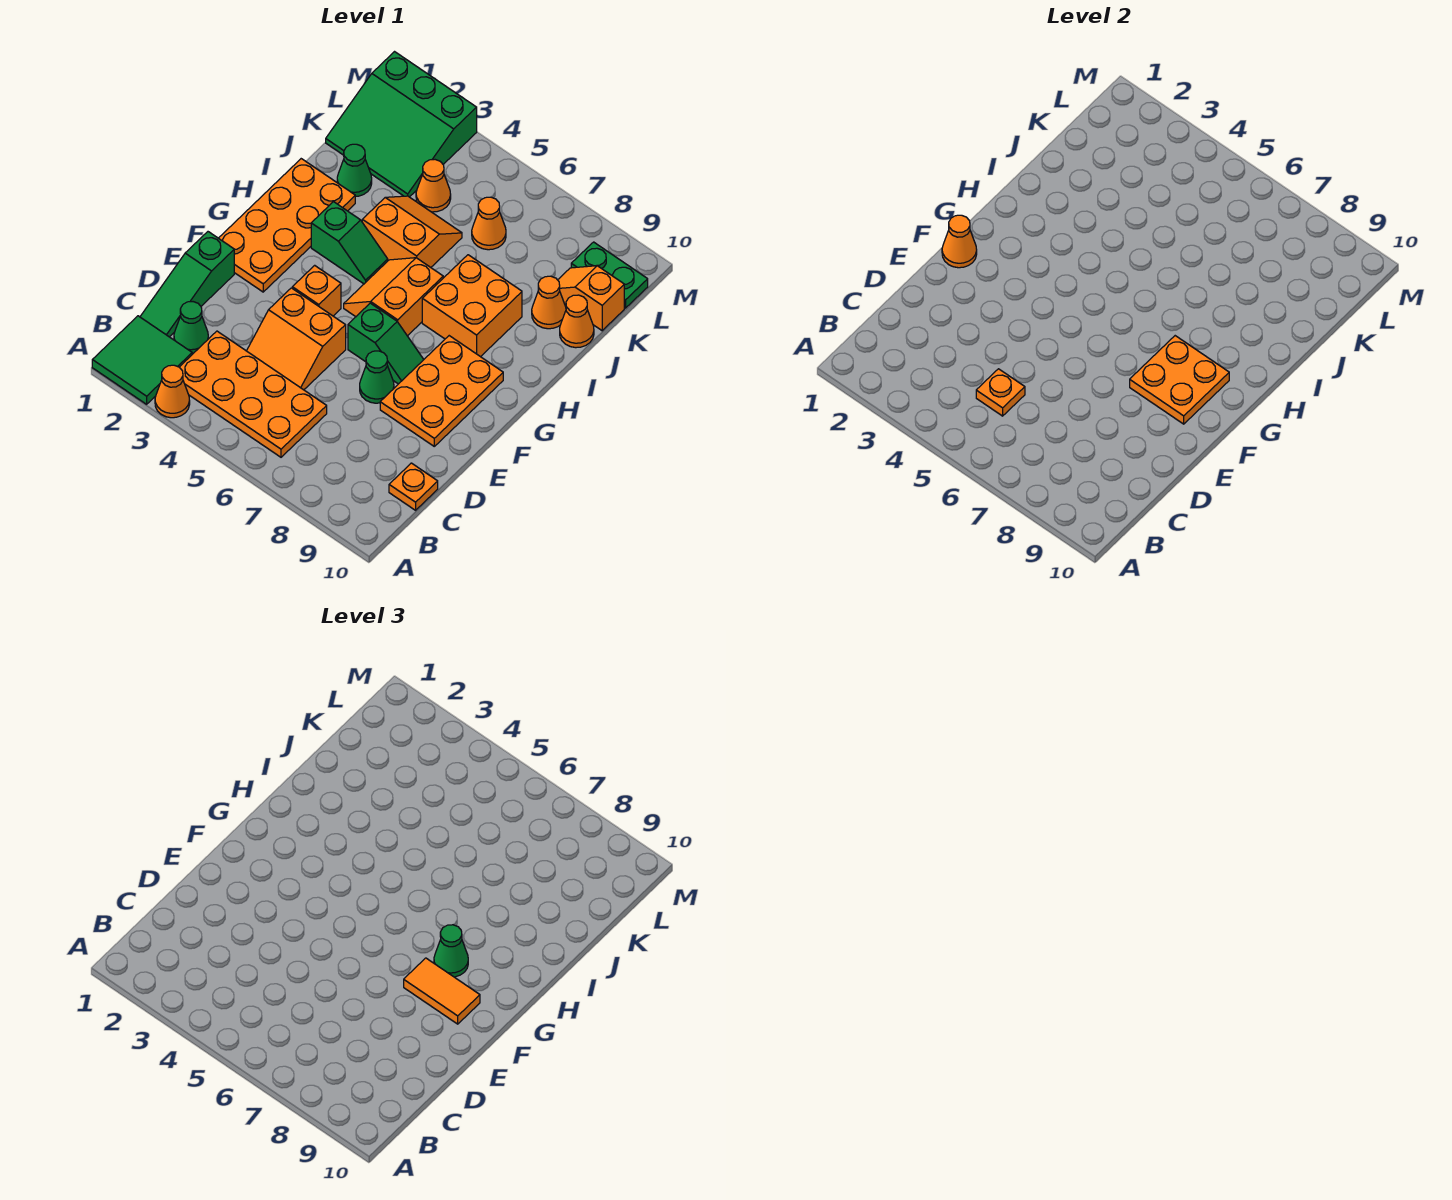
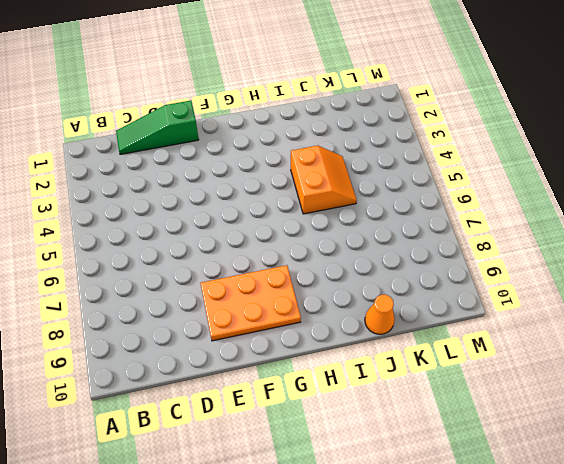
none -> green tile A1:B2 level 1
none -> orange cone A3 level 1
none -> orange plate B3:C6 level 1

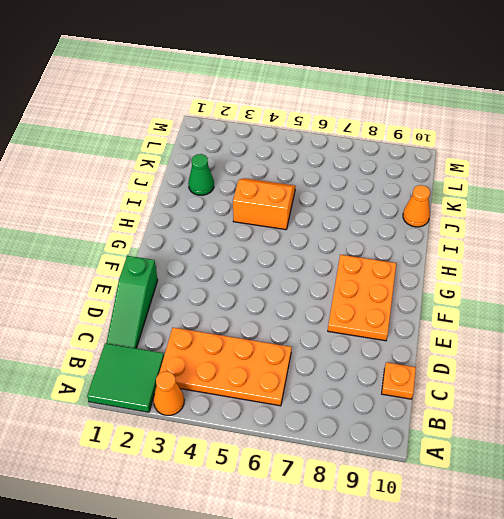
none -> green cone C2 level 1
none -> orange slope D4:E5 level 1 top E
none -> green cone E7 level 1

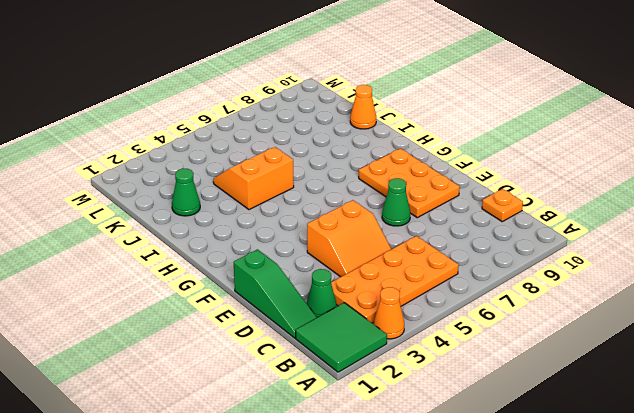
none -> orange plate F1:I2 level 1
none -> orange brick F4 level 1
none -> green slope F6:F7 level 1 top 6

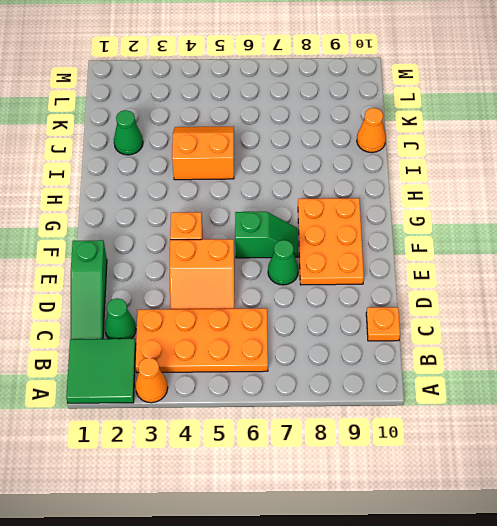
none -> orange plate F1:I2 level 1
none -> orange slope G5:H6 level 1 top 6
none -> green slope H3:H4 level 1 top 3

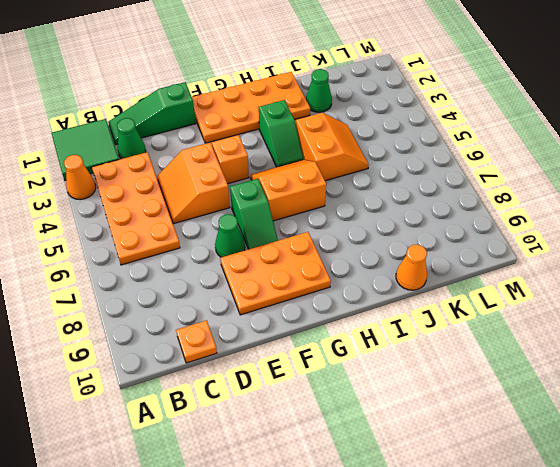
none -> orange brick H7:I8 level 1
none -> orange cone J9 level 1
none -> green slope K1:M3 level 1 top M

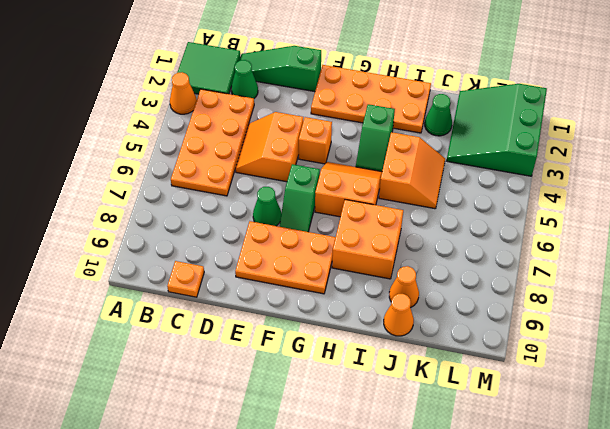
none -> orange cone K4 level 1
none -> orange cone K6 level 1
none -> orange slope K9:K10 level 1 top 10

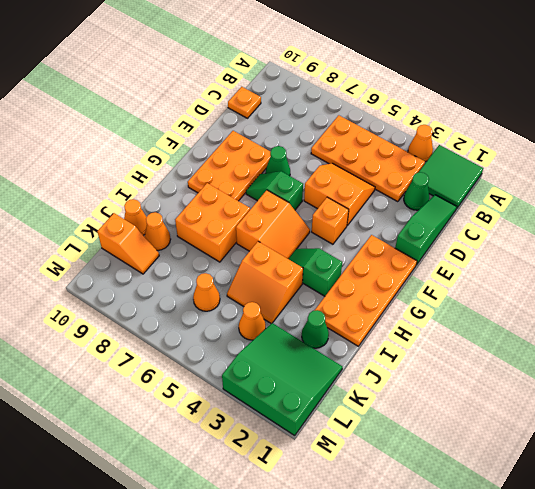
none -> green plate L9:L10 level 1
none -> orange plate C5 level 2
none -> orange cone F1 level 2

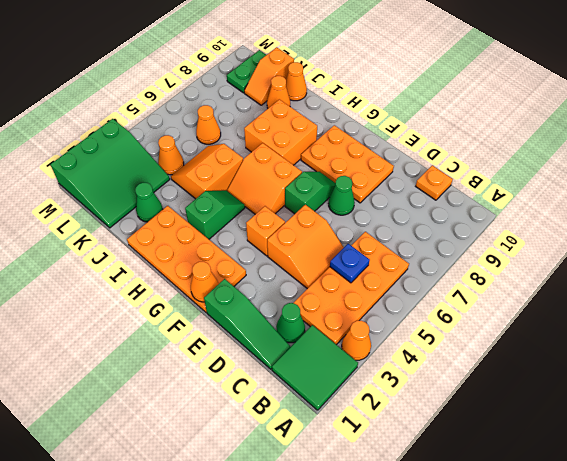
blue plate C5 level 2 -> orange plate C5 level 2
none -> orange plate F8:G9 level 2
none -> orange tile F8:F9 level 3
none -> green cone G8 level 3

